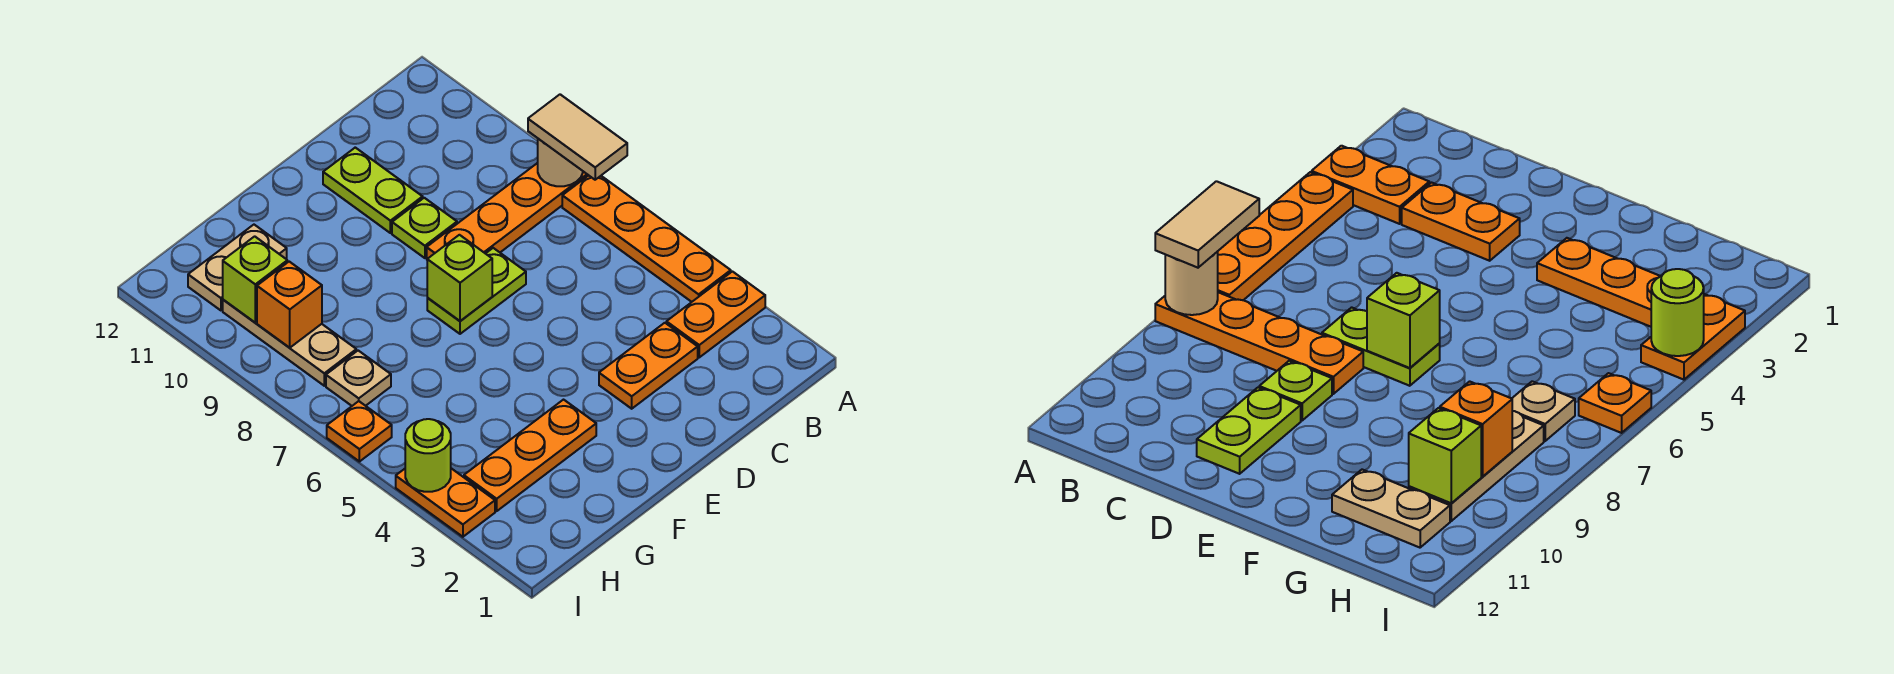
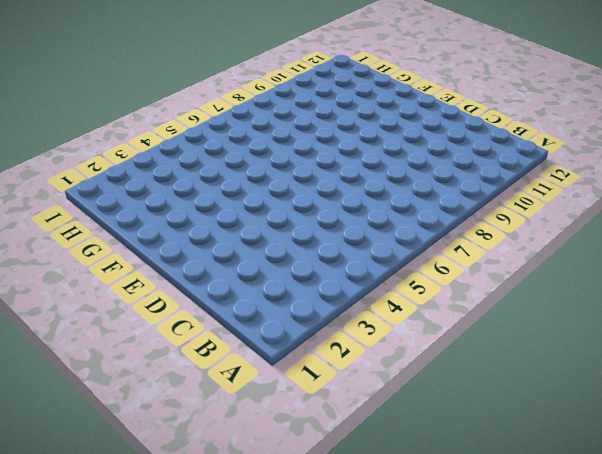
none -> orange plate A3:B3 level 1
none -> orange plate A4:A7 level 1
none -> orange plate A8:D8 level 1

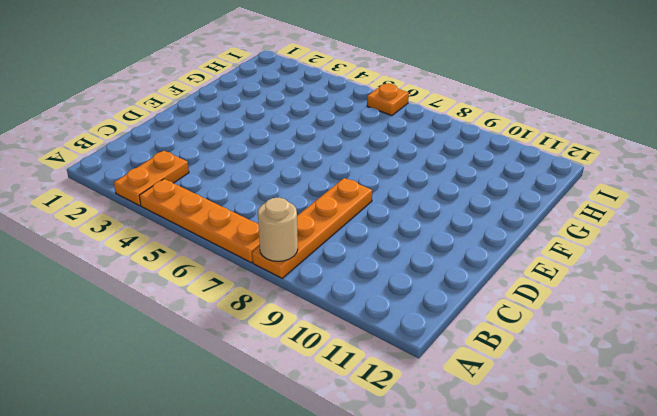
none -> orange plate C3:D3 level 1
none -> lime plate D7:E7 level 1
none -> lime plate D9 level 1

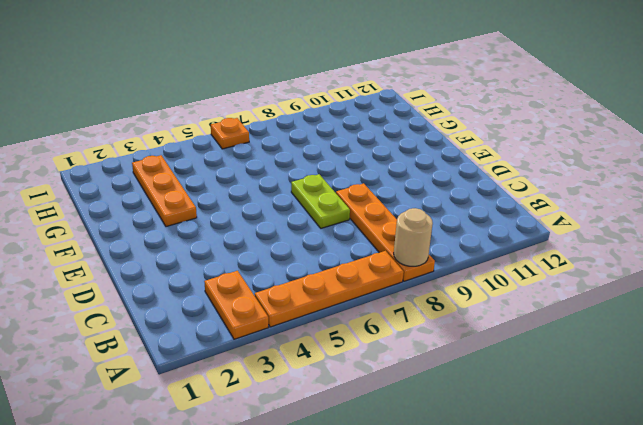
none -> orange plate C3:D3 level 1
none -> lime plate D9 level 1
none -> lime plate D10:D11 level 1

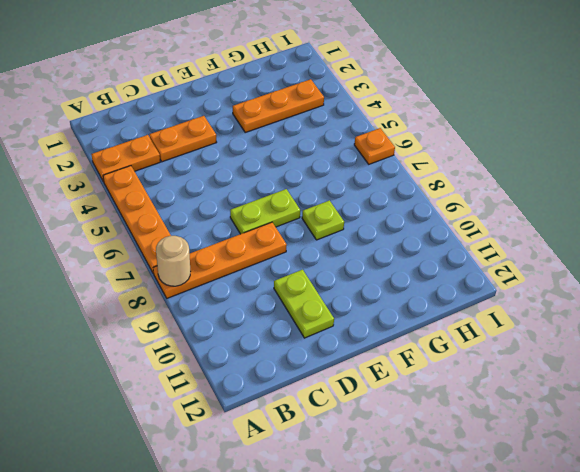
lime plate F8 level 1 -> lime plate D9 level 1
none -> tan plate G11:H11 level 1
none -> tan plate H7 level 1
none -> tan plate H8:H10 level 1

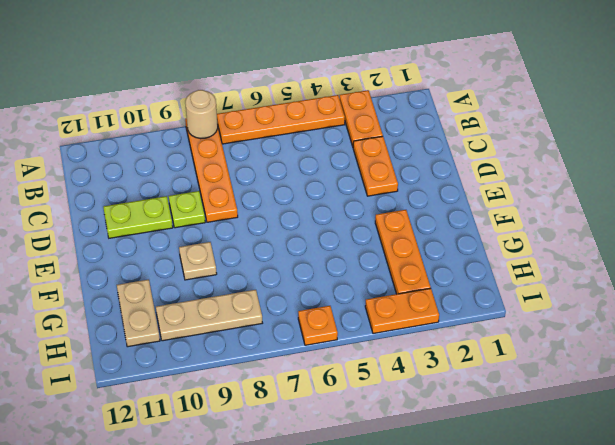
tan plate F9 level 1 -> tan plate H7 level 1
none -> lime plate D7:E7 level 1
none -> lime brick E7 level 2
none -> orange brick H9 level 2

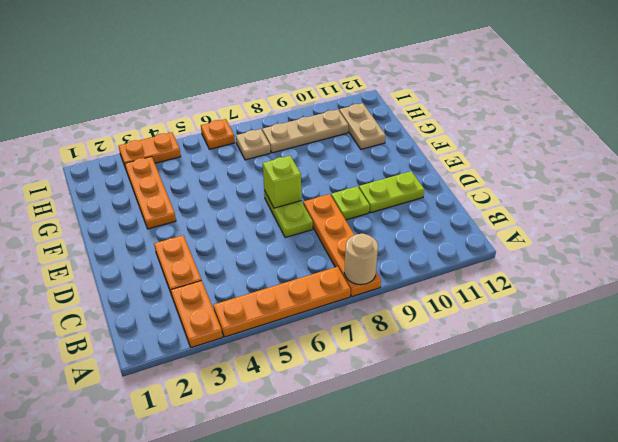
none -> orange brick H9 level 2
none -> lime brick H10 level 2
none -> lime round brick I4 level 2

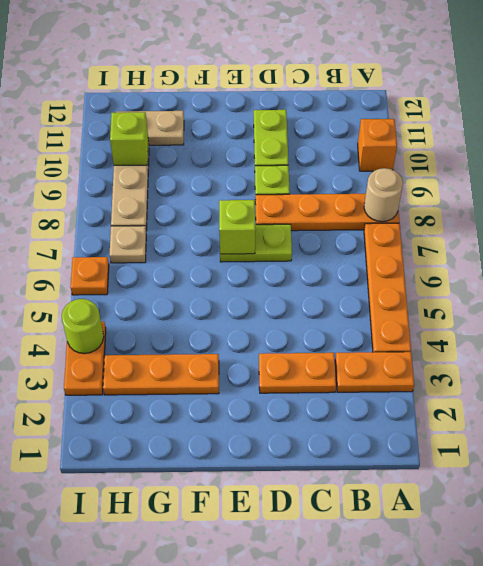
orange brick A10 level 1 -> orange brick H9 level 2
none -> tan tile A7:A8 level 3

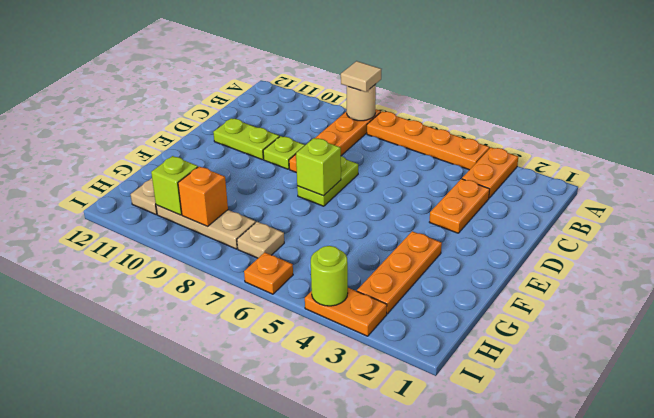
tan tile A8 level 3 -> tan tile A7:A8 level 3

